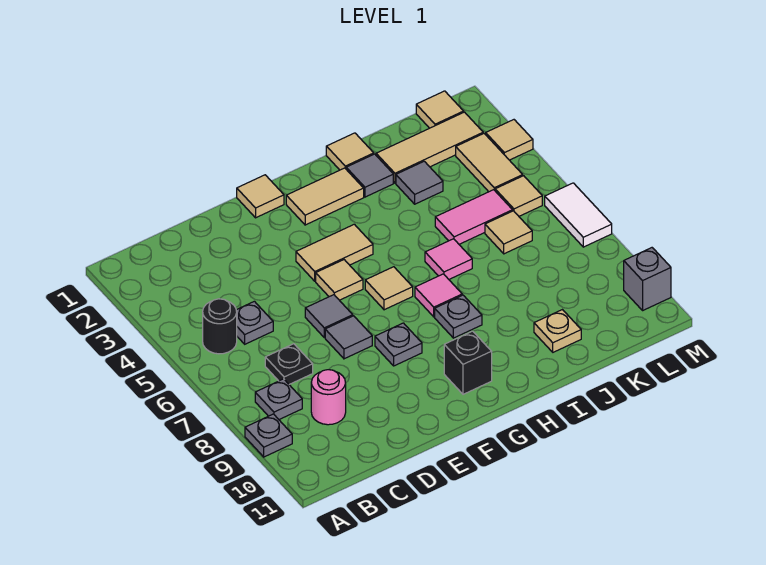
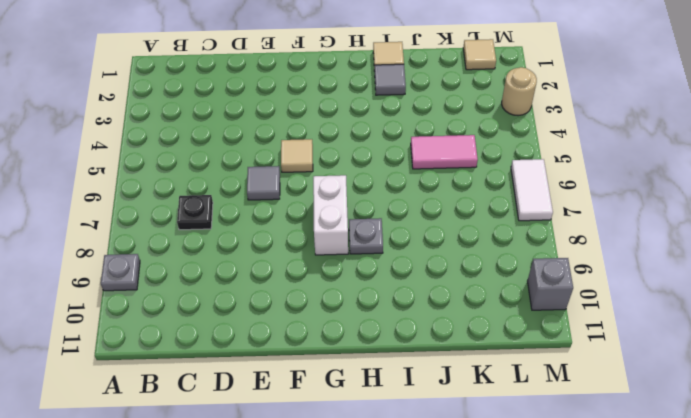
white brick G7:G8 level 1 -> none
tan round brick M3 level 1 -> tan tile M3 level 1
none -> black round brick B5 level 1
none -> grey plate B8 level 1
none -> grey plate C5 level 1
none -> pink round brick C9 level 1

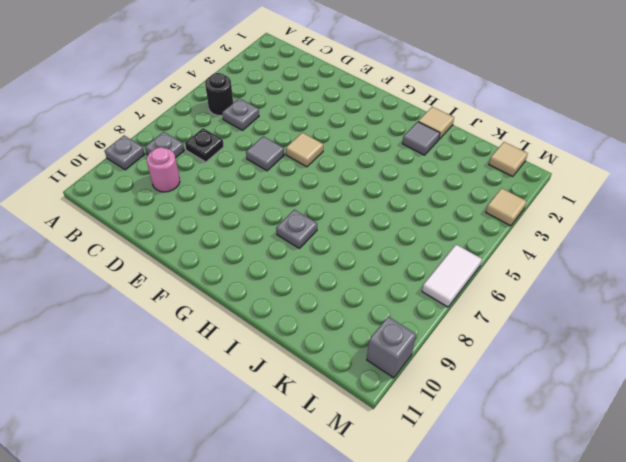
none -> grey tile E7 level 1
none -> tan tile F1 level 1
none -> tan tile F4:G4 level 1
none -> grey plate F8 level 1

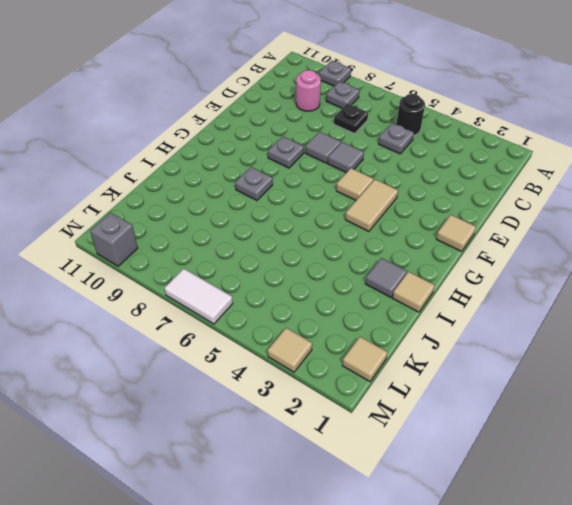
none -> tan tile G2:H2 level 1
none -> tan tile G6 level 1
none -> black brick G10 level 1
none -> pink tile H7 level 1

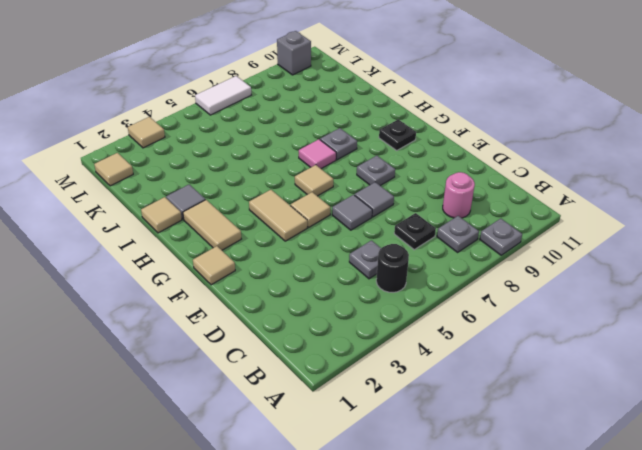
black plate G10 level 1 -> black brick G10 level 1
none -> pink tile I6 level 1
none -> tan tile J2:L2 level 1
none -> grey tile J3 level 1
none -> pink tile J5:K5 level 1

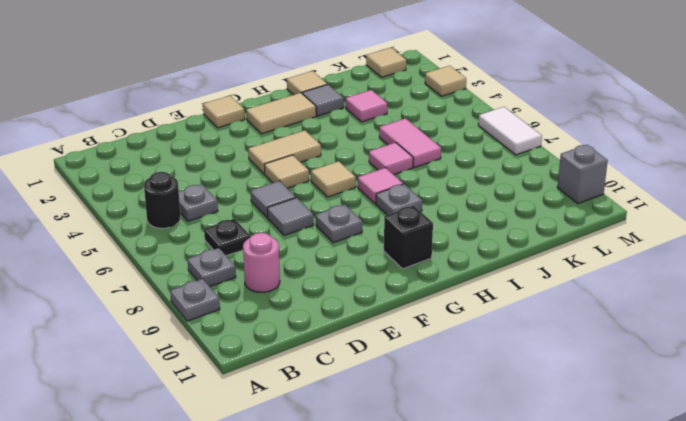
pink tile J3 level 1 -> grey tile J3 level 1
pink tile J5:J6 level 1 -> pink tile J5:K5 level 1
none -> tan tile J2:L2 level 1
none -> tan plate J10 level 1
none -> tan tile K6 level 1
none -> tan tile L3:L4 level 1

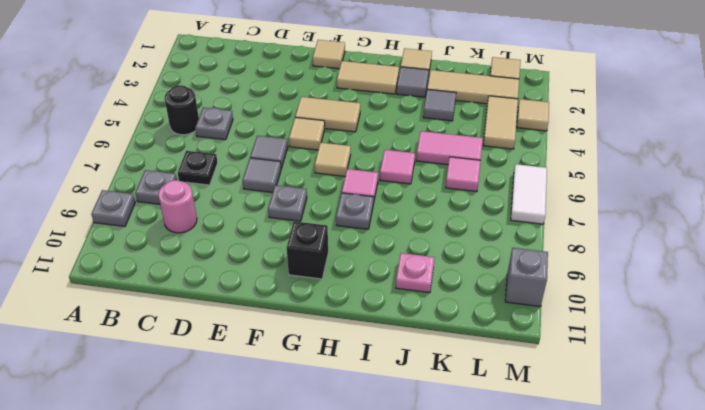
pink plate J10 level 1 -> tan plate J10 level 1
pink tile K6 level 1 -> tan tile K6 level 1
none -> tan tile L5 level 1

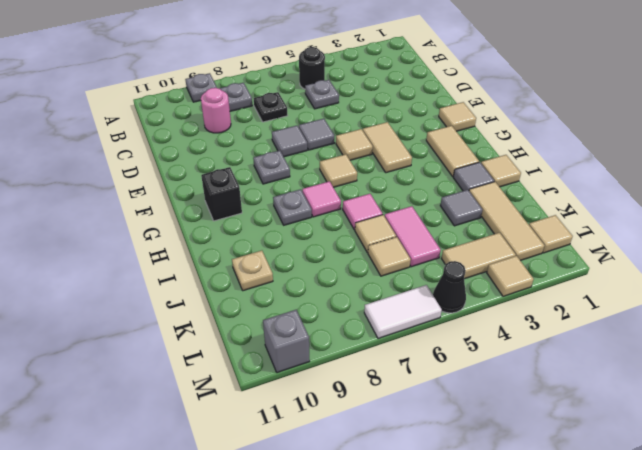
tan tile J6 level 1 -> tan tile L5 level 1
black cone M5 level 1 -> none

